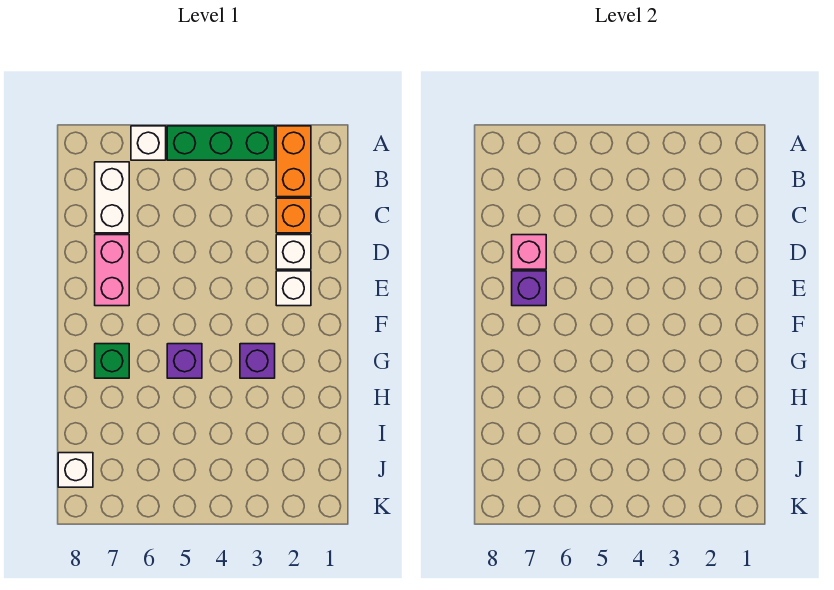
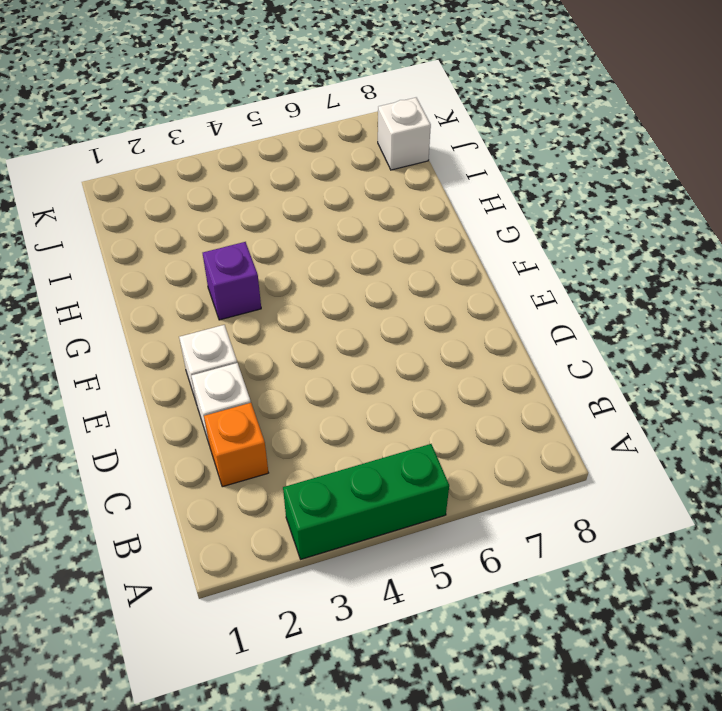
none -> orange brick A2:B2 level 1
none -> white brick A6 level 1
none -> white brick B7:C7 level 1

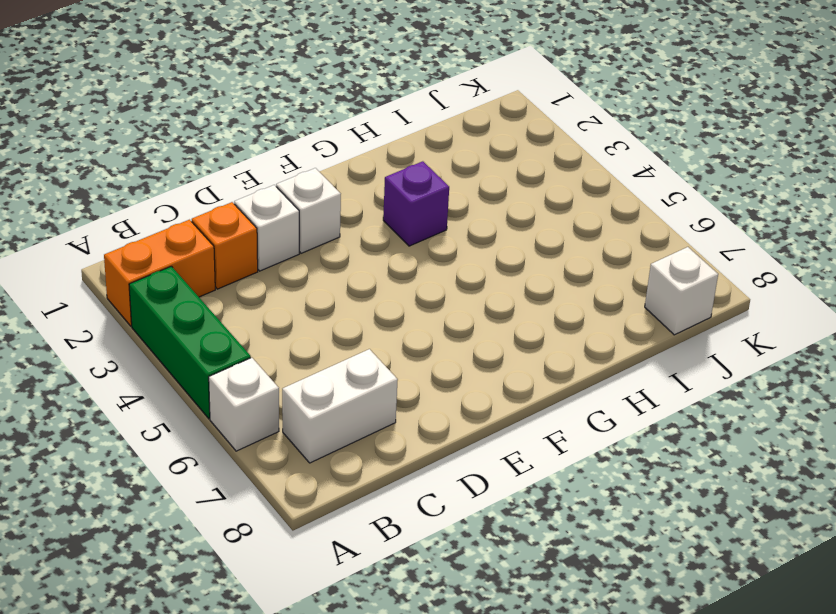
none -> pink brick D7:E7 level 1
none -> purple brick G5 level 1
none -> green brick G7 level 1

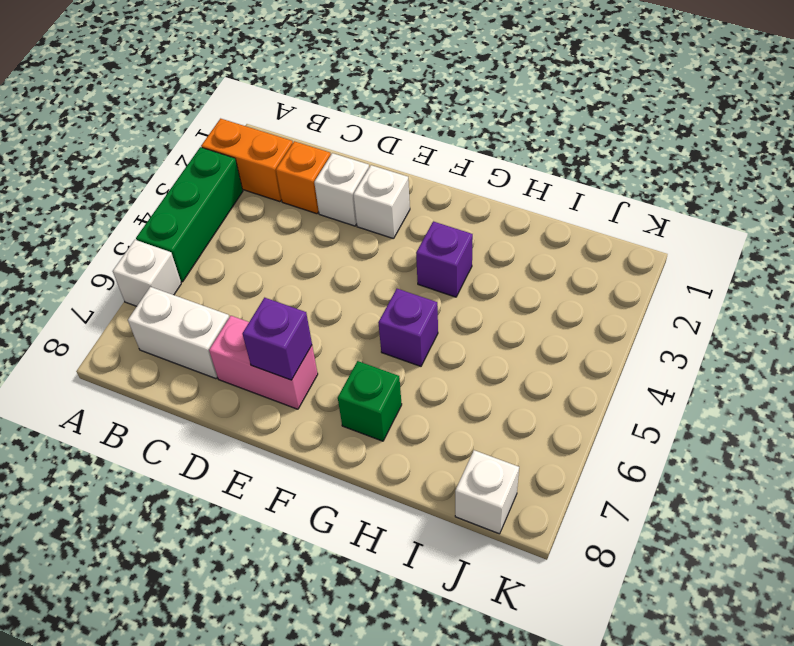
none -> pink brick D7 level 2

